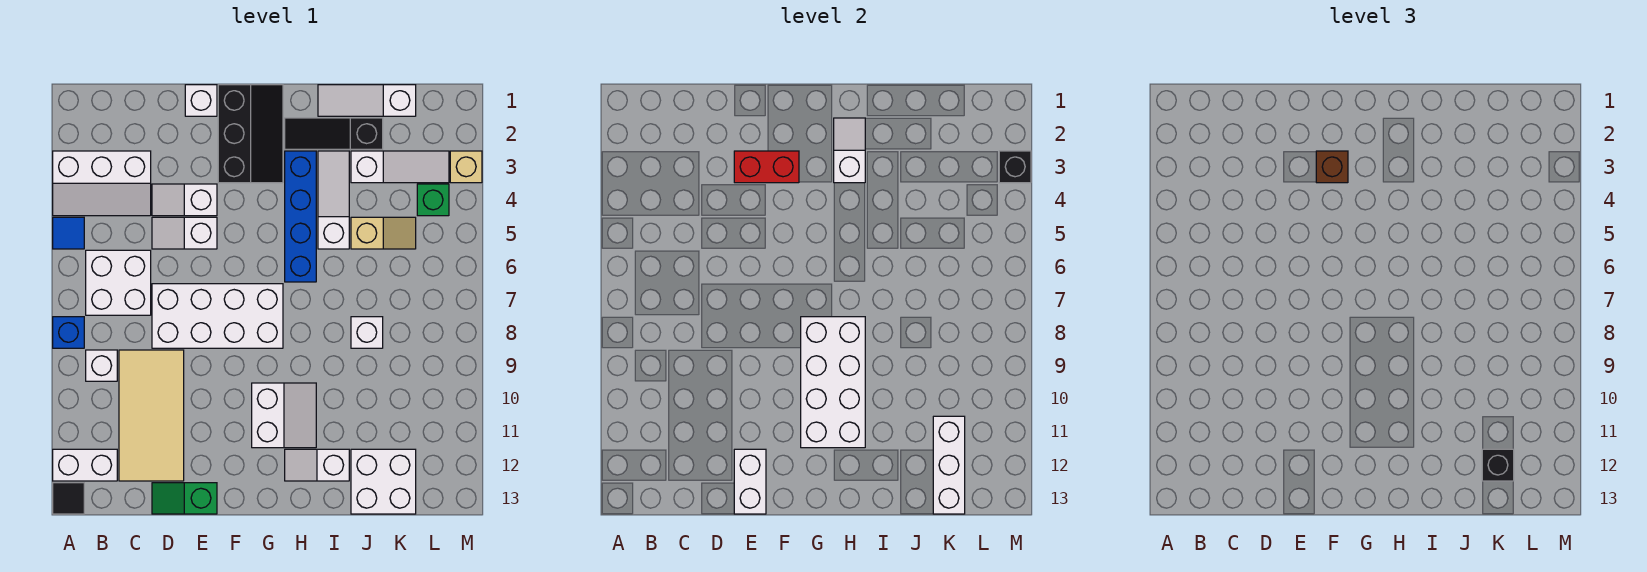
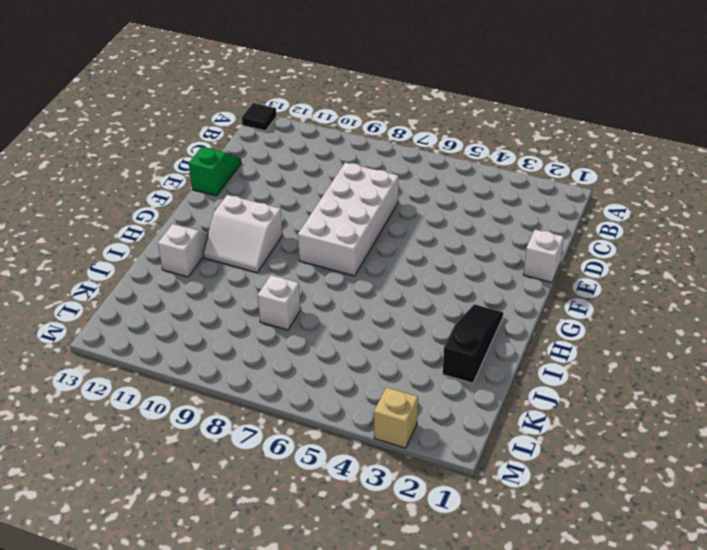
none -> white slope A3:C4 level 1 top 3
none -> blue tile A5 level 1
none -> blue brick A8 level 1
none -> white brick A12:B12 level 1

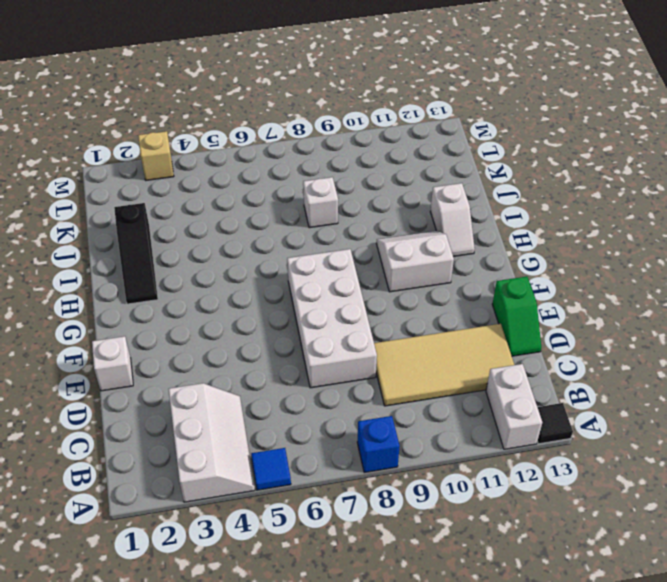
none -> white brick B6:C7 level 1
none -> white brick B9 level 1
none -> white slope D4:E4 level 1 top E
none -> white slope D5:E5 level 1 top E

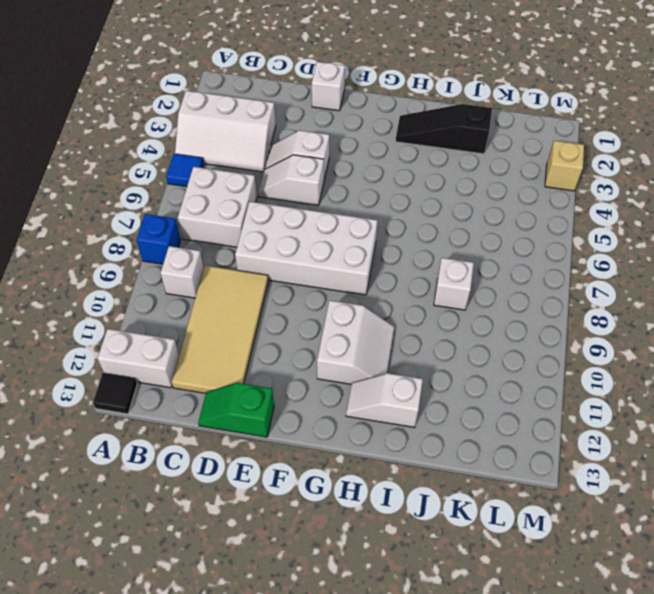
none -> black slope F1:G3 level 1 top F
none -> blue brick H3:H6 level 1
none -> white slope I1:K1 level 1 top K
none -> white slope I3:I5 level 1 top 5

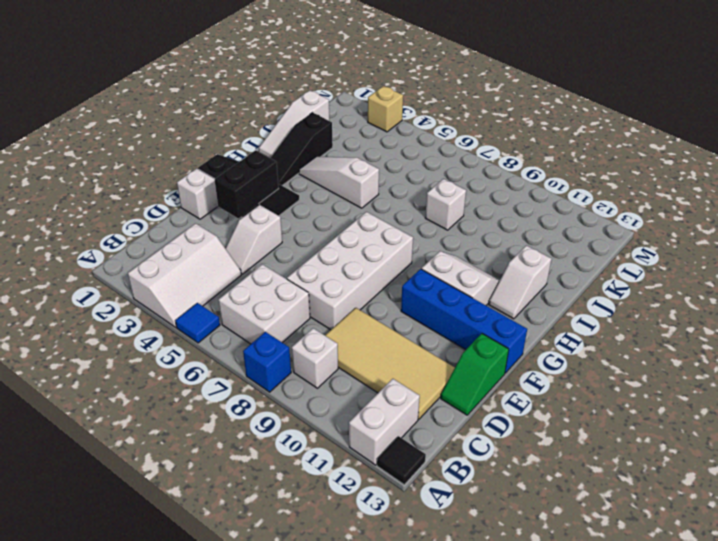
black brick E3:F3 level 2 -> red brick E3:F3 level 2
blue brick F10:F13 level 1 -> blue brick H3:H6 level 1
none -> white slope D5:E5 level 1 top E
none -> white slope J3:L3 level 1 top J
none -> tan slope J5:K5 level 1 top J
none -> white brick J12:K13 level 1

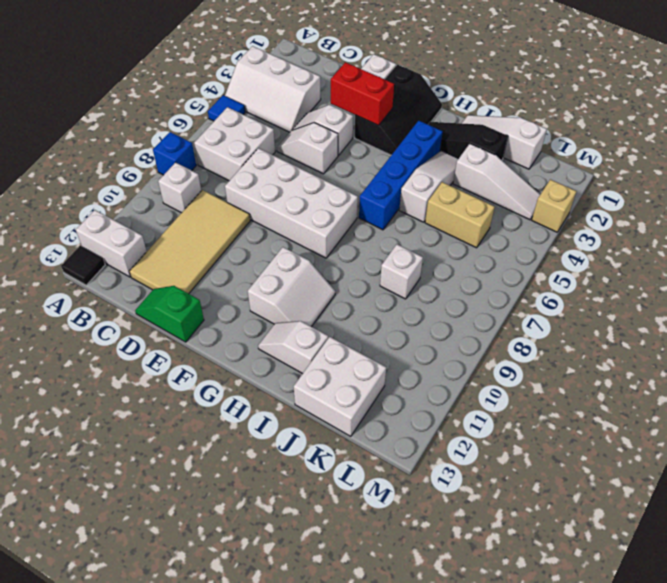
tan brick J5:K5 level 1 -> tan slope J5:K5 level 1 top J
none -> green brick L4 level 1
none -> white brick E12:E13 level 2
none -> white brick G8:H11 level 2
none -> white slope H2:H3 level 2 top 3

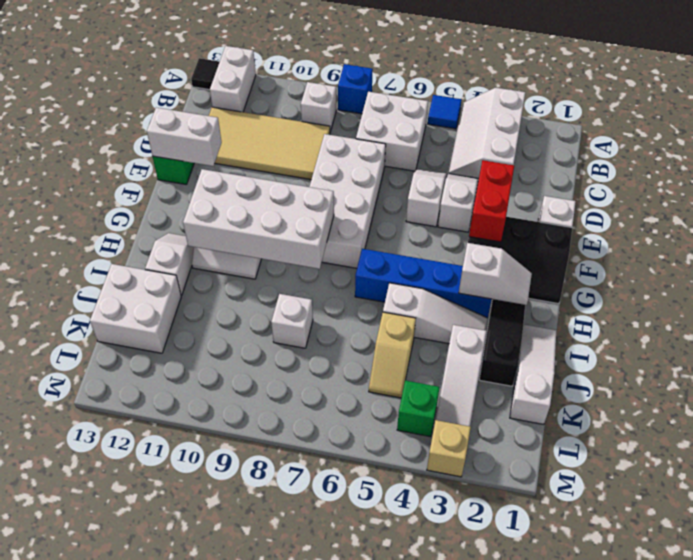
none -> white brick K11:K13 level 2
none -> black brick M3 level 2
none -> brown brick F3 level 3
none -> black brick K12 level 3

